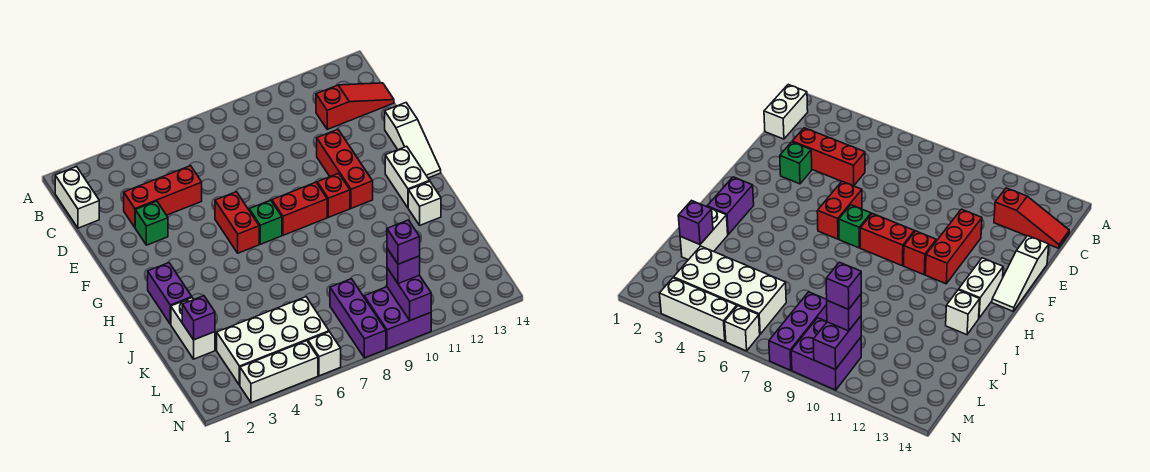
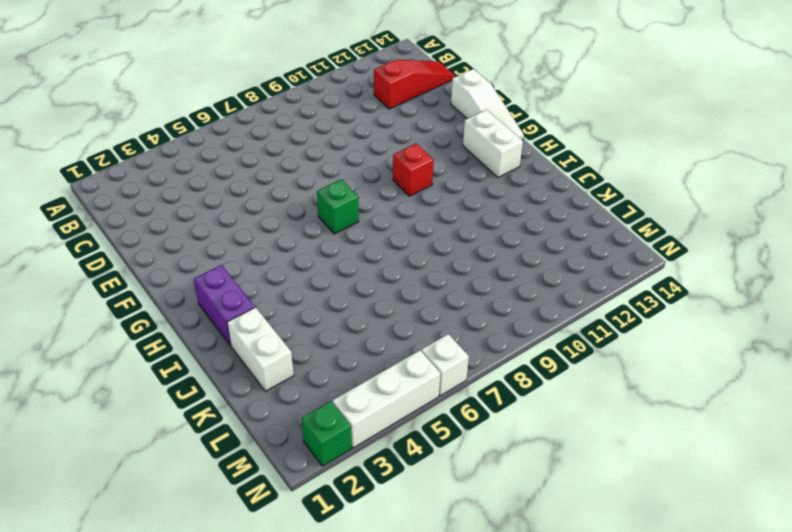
green brick N2 level 1 -> green brick E3 level 1
none -> white brick B1:C1 level 1
none -> red brick D3:D5 level 1
none -> red brick E11:G11 level 1

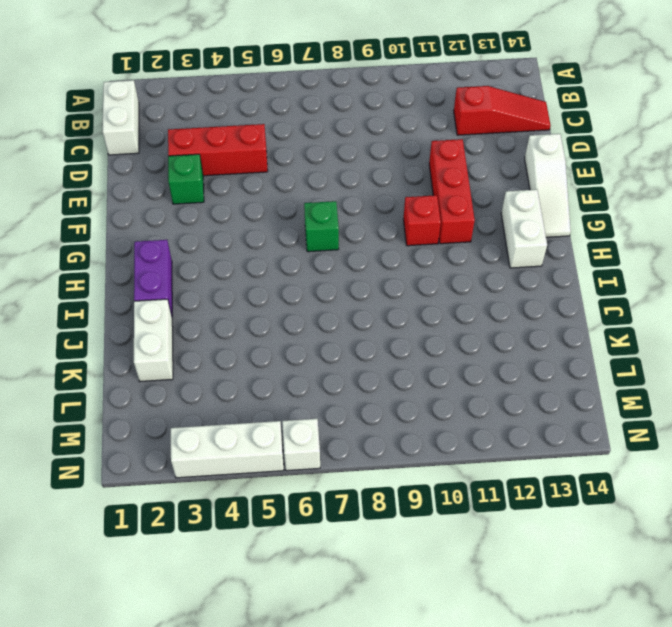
none -> red brick F6:G6 level 1
none -> red brick G8:G9 level 1
none -> white brick I13 level 1

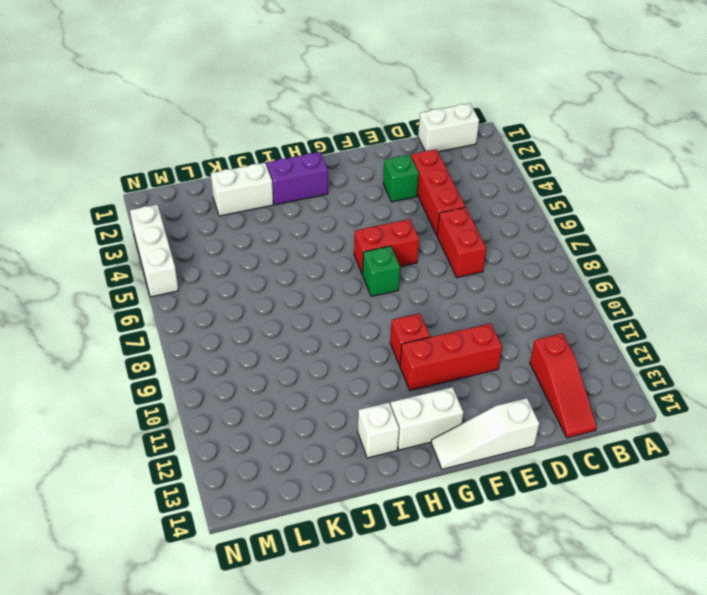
red brick D6:D7 level 1 -> red brick G8:G9 level 1
none -> white brick L3:M6 level 1
none -> purple brick L8:N8 level 1
none -> purple brick M9:N10 level 1

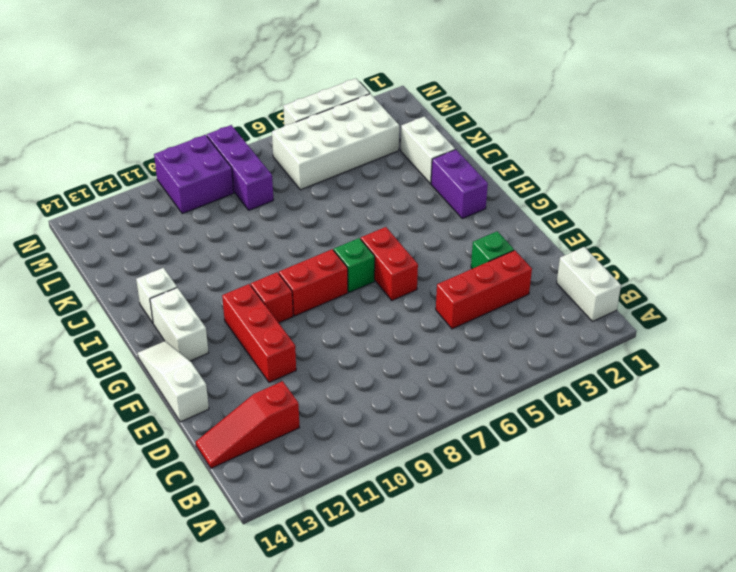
none -> white brick N6 level 1
none -> purple brick K2 level 2
none -> purple brick M10:N10 level 2

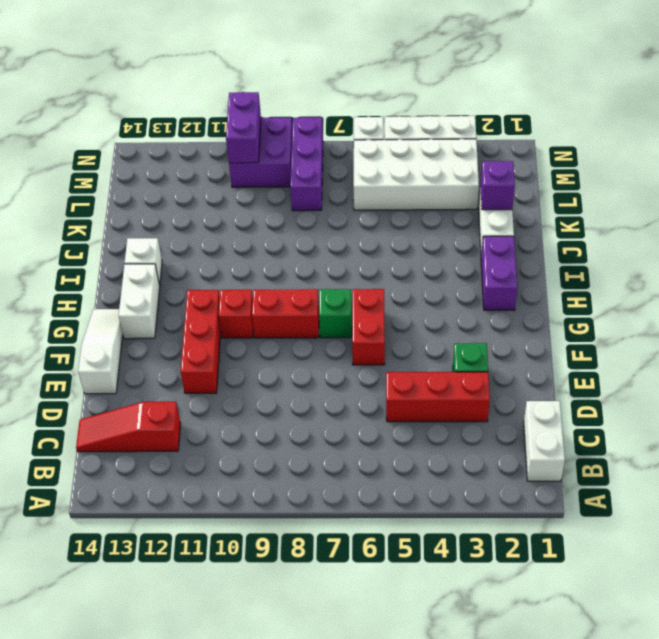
none -> purple brick M10 level 3
none -> purple brick M10 level 4

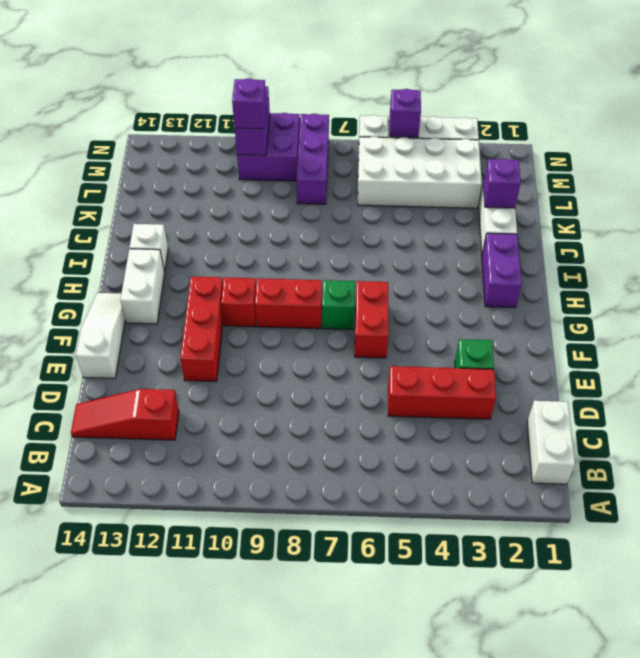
purple brick N5 level 2 -> purple brick M10 level 4

